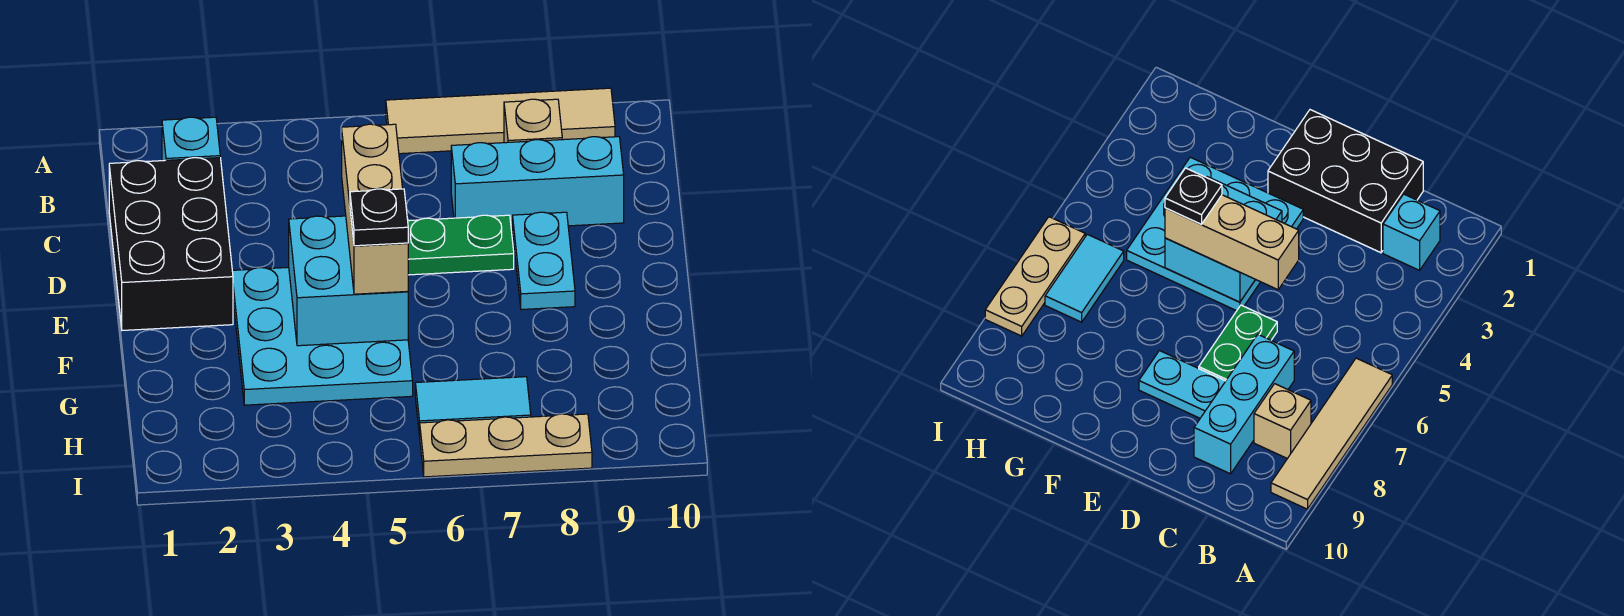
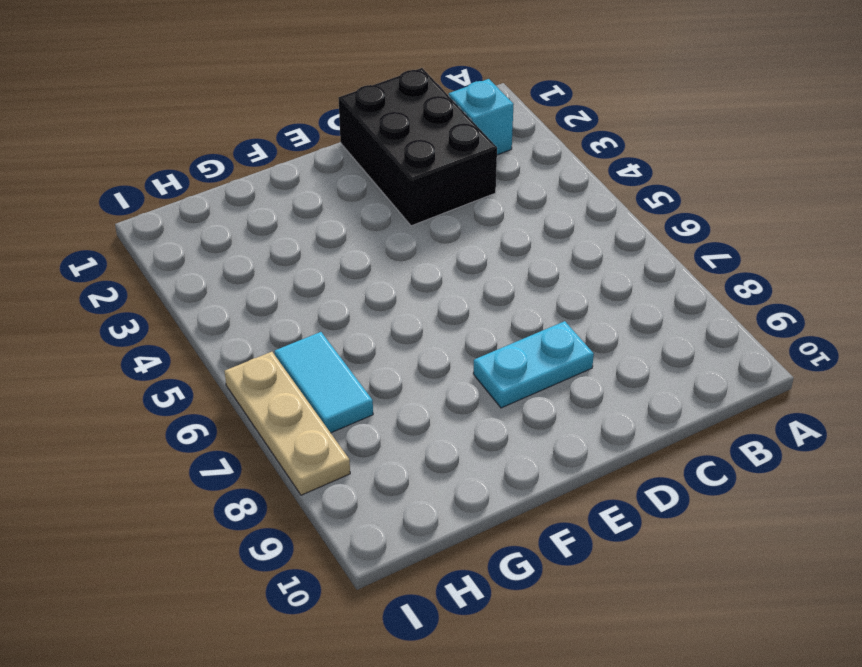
black brick C1:D3 level 1 -> black brick C1:E2 level 1
none -> tan tile A6:A9 level 1
none -> tan brick B8 level 1
none -> cyan brick C7:C9 level 1

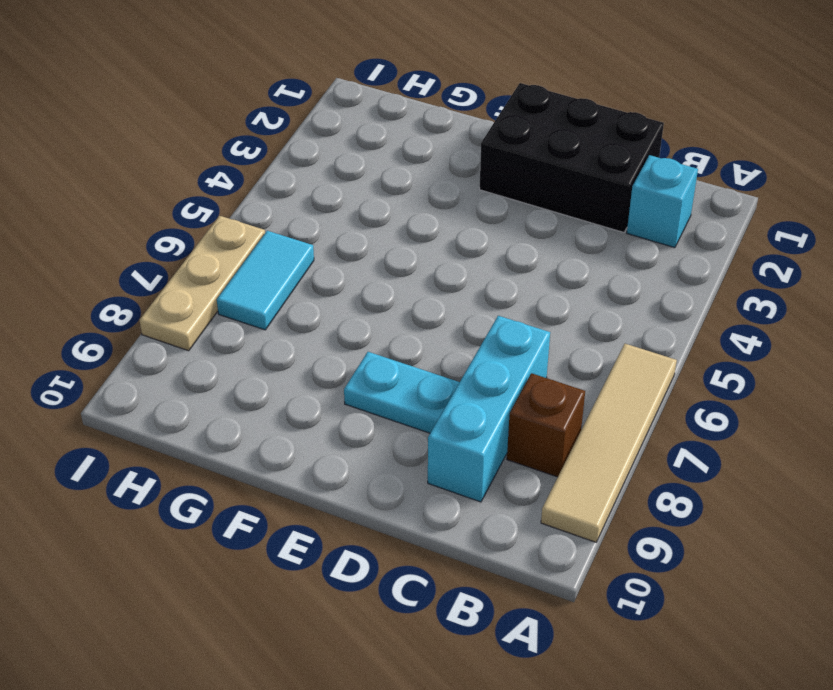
brown brick B8 level 1 -> tan brick B8 level 1
none -> green plate D6:D7 level 1
none -> cyan plate E3:G5 level 1
none -> cyan brick E4:F5 level 2

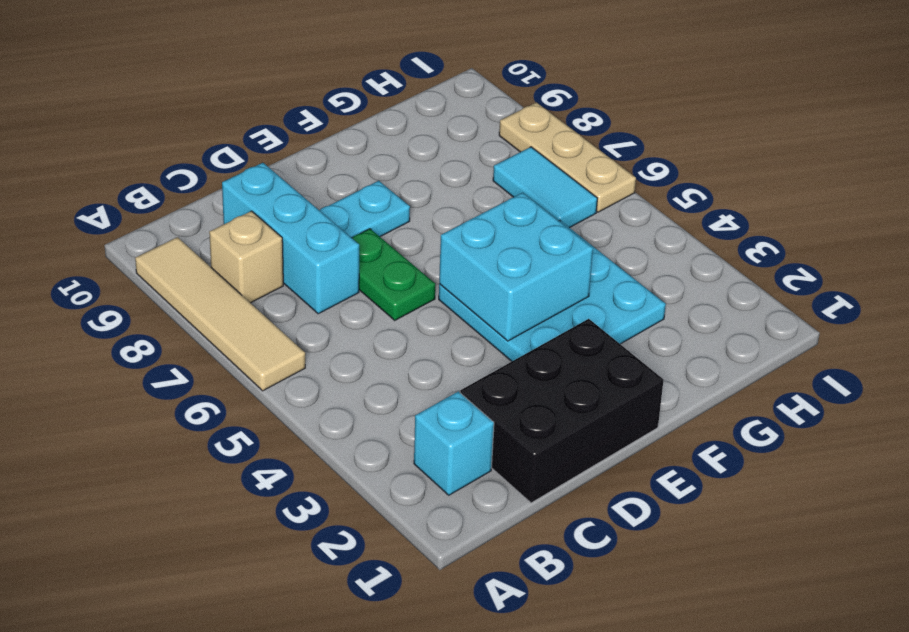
none -> tan brick D5:F5 level 3
none -> black plate F5 level 4

